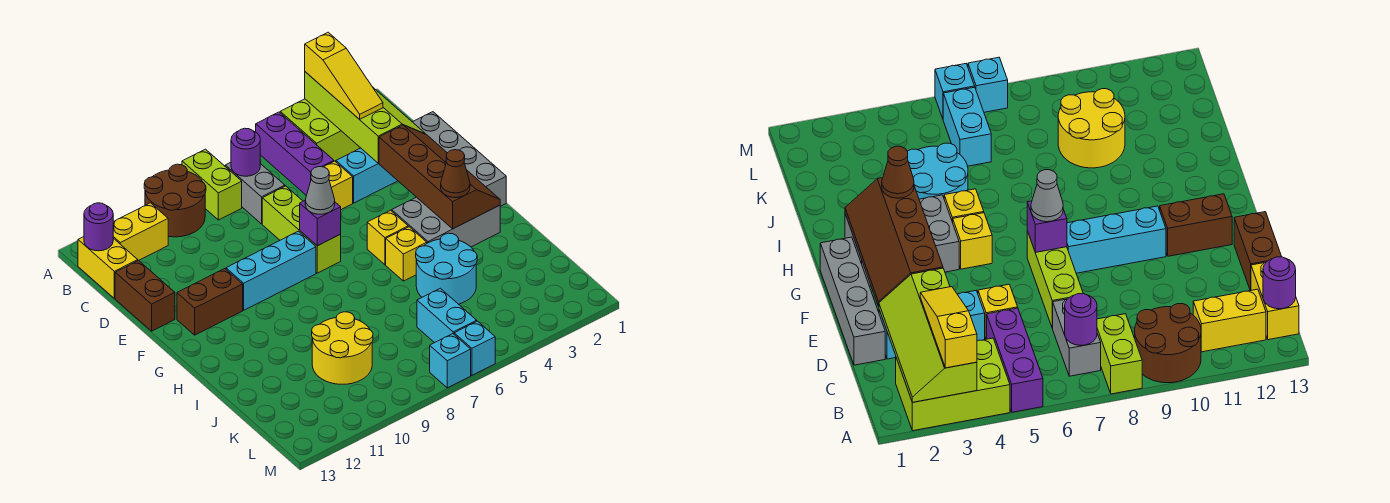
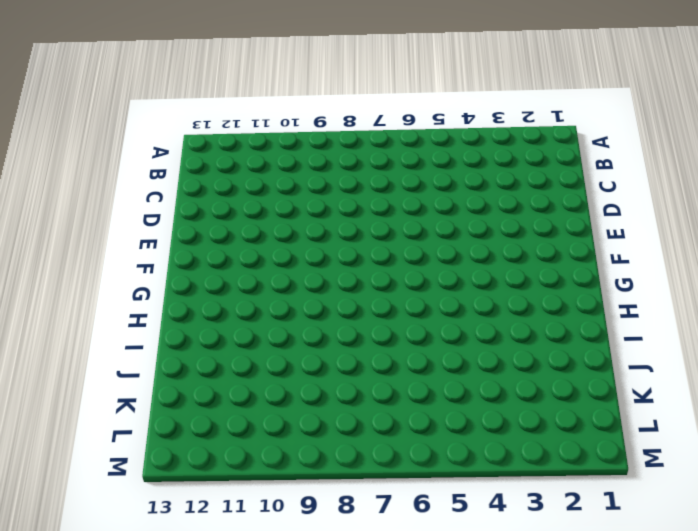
none -> lime brick A2:B4 level 1
none -> purple brick A5:C5 level 1
none -> lime brick A8:B8 level 1
none -> brown round brick A9:B10 level 1

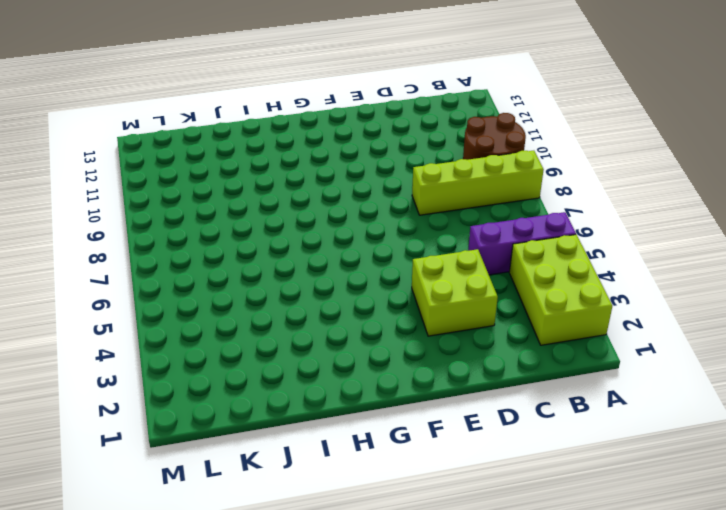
lime brick A8:D8 level 1 -> lime brick A8:B8 level 1
lime brick D3:E4 level 1 -> cyan brick D2:D4 level 1
none -> grey brick B7:C7 level 1
none -> yellow brick B11:B12 level 1
none -> yellow brick B13:C13 level 1
none -> grey brick D1:G1 level 1

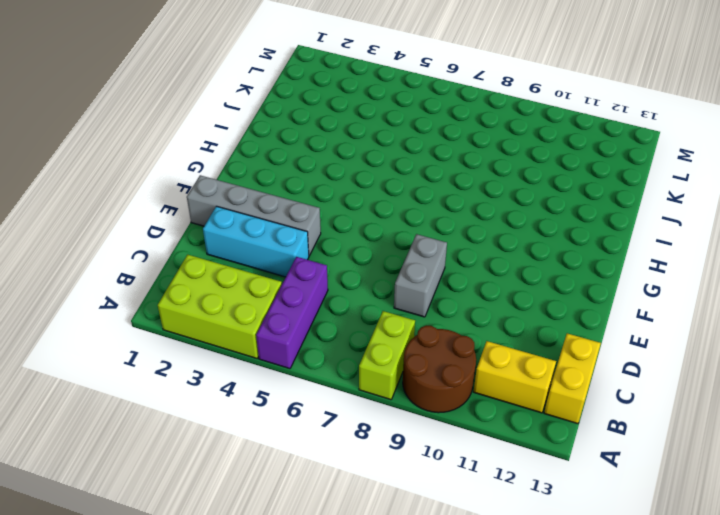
grey brick D8:E8 level 1 -> grey brick B7:C7 level 1
grey brick E1:E4 level 1 -> grey brick D1:G1 level 1
none -> yellow brick D5 level 1
none -> lime brick D7:F7 level 1
none -> brown brick D13:E13 level 1
none -> cyan brick F8:F10 level 1

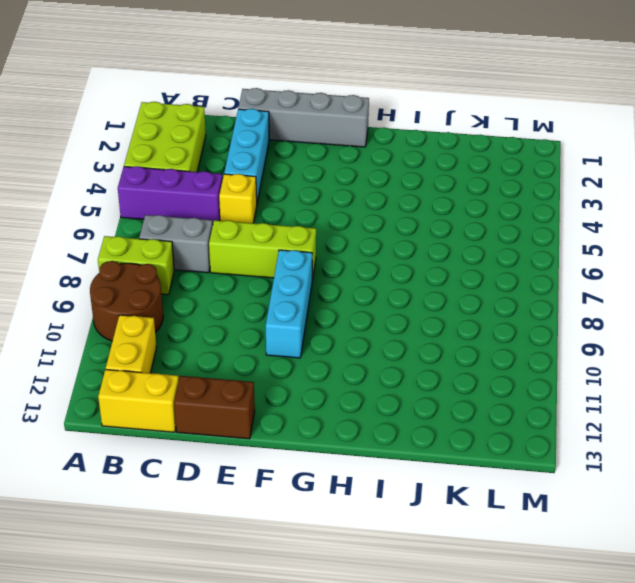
none -> brown brick F11:F12 level 1
none -> grey brick G2:H4 level 1
none -> yellow brick G5 level 1
none -> yellow brick H5 level 1

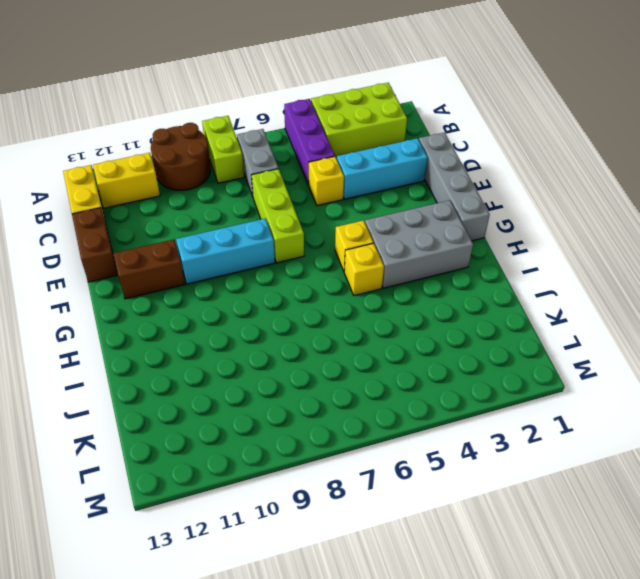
none -> cyan round brick I4:J5 level 1
none -> yellow round brick J9:K10 level 1
none -> cyan brick K6:L6 level 1
none -> cyan brick M6 level 1

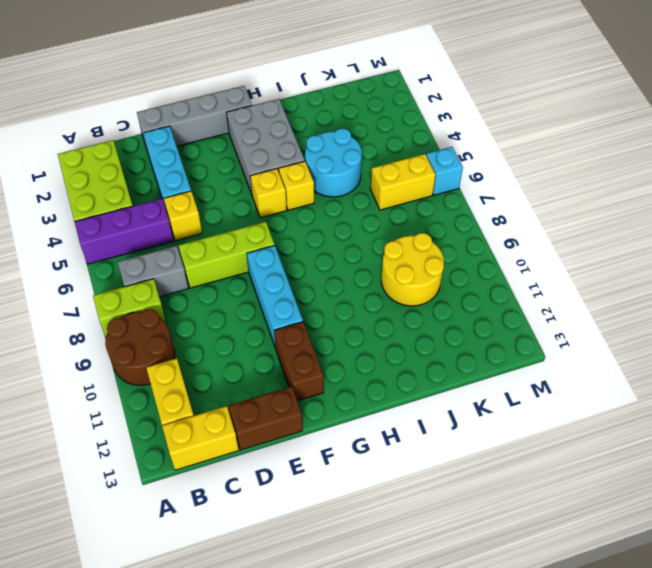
yellow brick K6:L6 level 1 -> cyan brick K6:L6 level 1
none -> cyan brick M7 level 1
none -> lime slope A2:D3 level 2 top 3
none -> purple round brick B7 level 2
none -> purple round brick B13 level 2

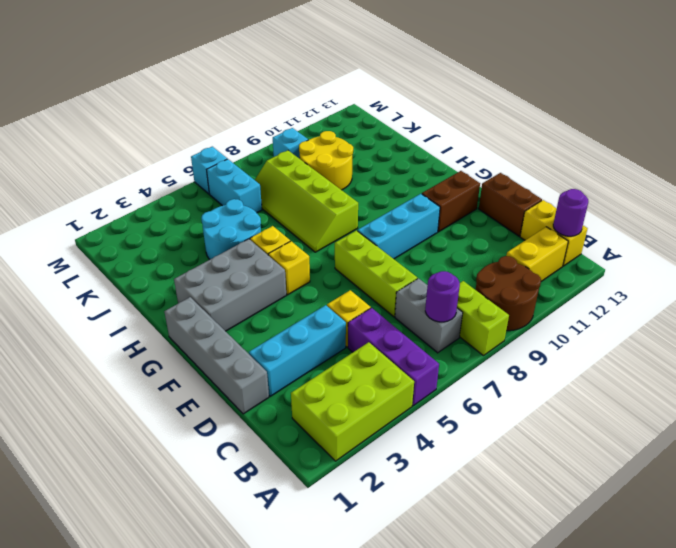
lime slope H7:K8 level 1 top 8 -> lime slope A2:D3 level 2 top 3
cyan brick L9 level 1 -> cyan brick M7 level 1
none -> brown slope E2:H3 level 2 top 3
none -> purple brick F7 level 2
none -> yellow slope A3:C3 level 3 top A
none -> grey cone F7 level 3

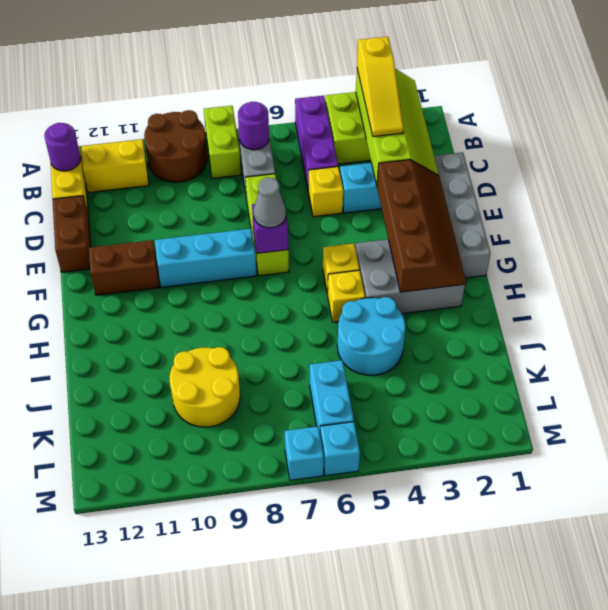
none -> brown cone H3 level 3

